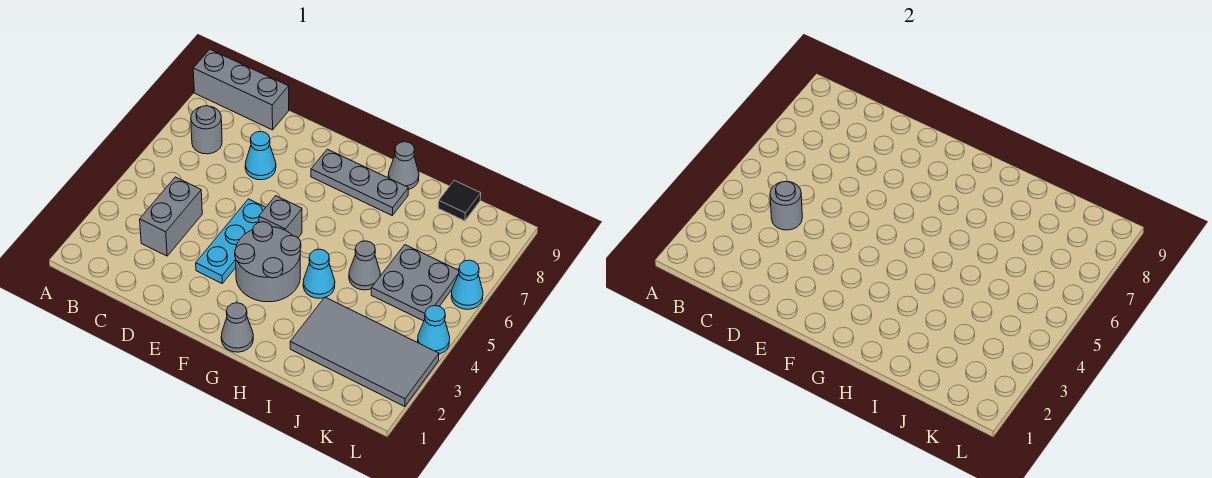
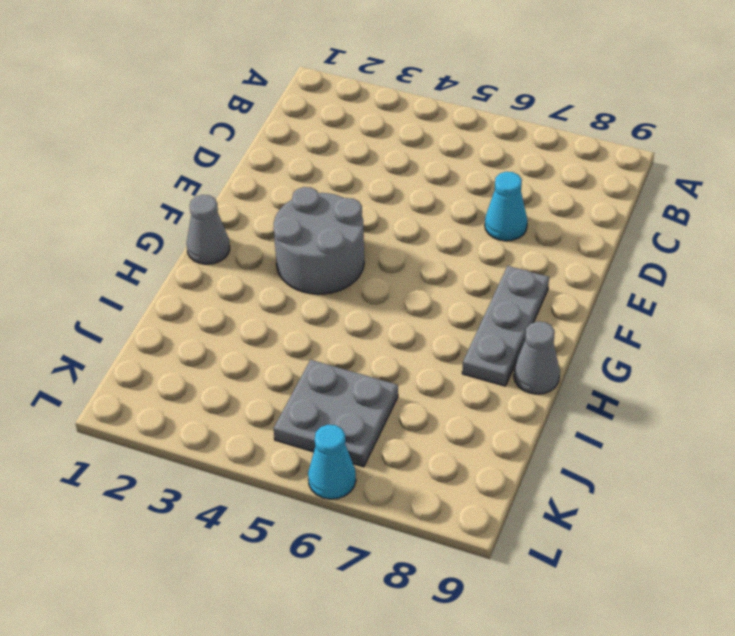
none -> grey brick A9:C9 level 1
none -> grey round brick B7 level 1
none -> grey brick C3:C4 level 1

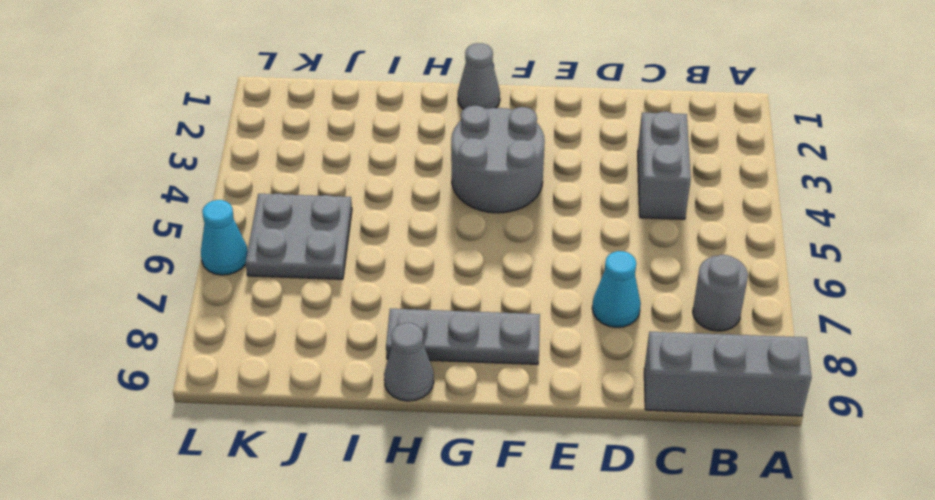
none -> cyan plate E3:E5 level 1
none -> grey brick F5 level 1
none -> cyan cone H4 level 1

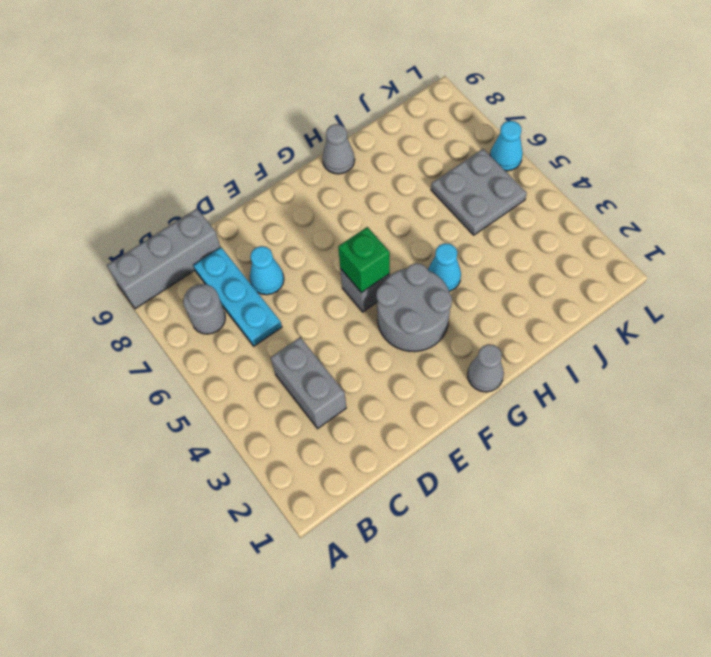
cyan plate C6:C8 level 1 -> cyan plate E3:E5 level 1
green brick F5 level 2 -> none
none -> grey plate F8:H8 level 1
none -> grey tile I2:L3 level 1
none -> grey cone I5 level 1

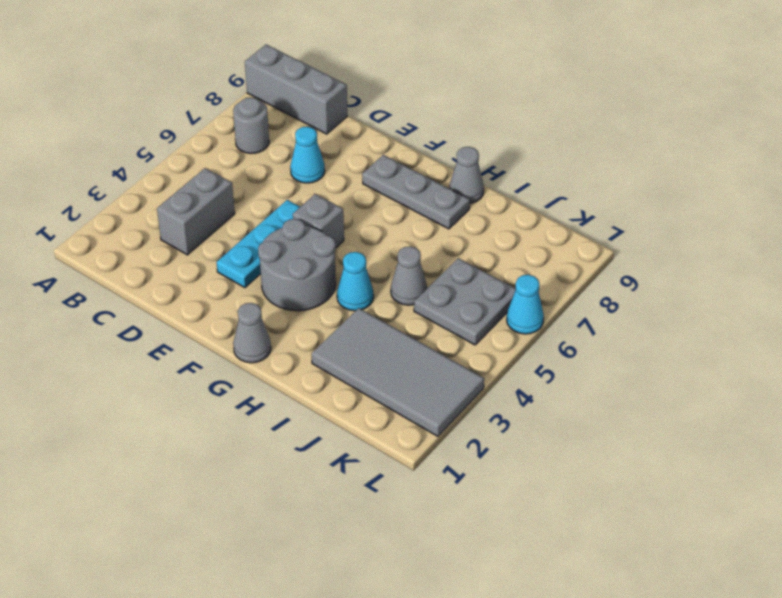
none -> black tile J9 level 1
none -> cyan cone L4 level 1
none -> grey round brick C4 level 2

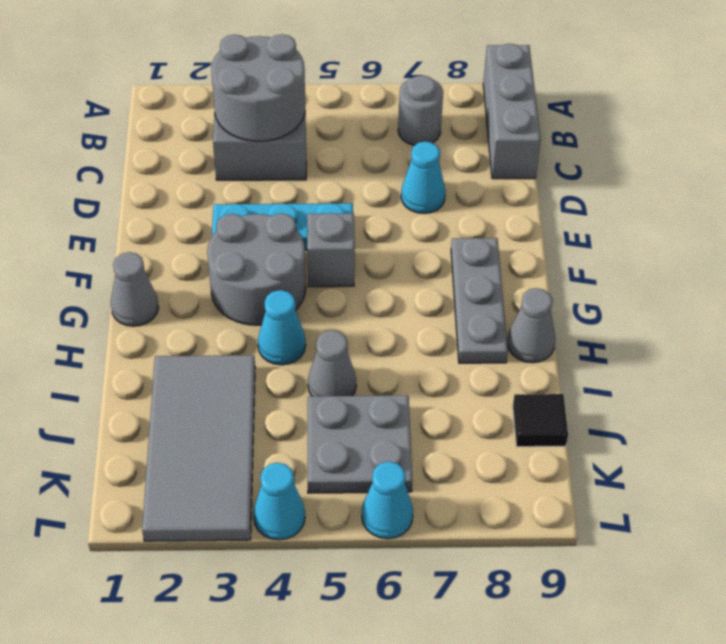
grey round brick B3:C4 level 2 -> grey round brick C4 level 2

